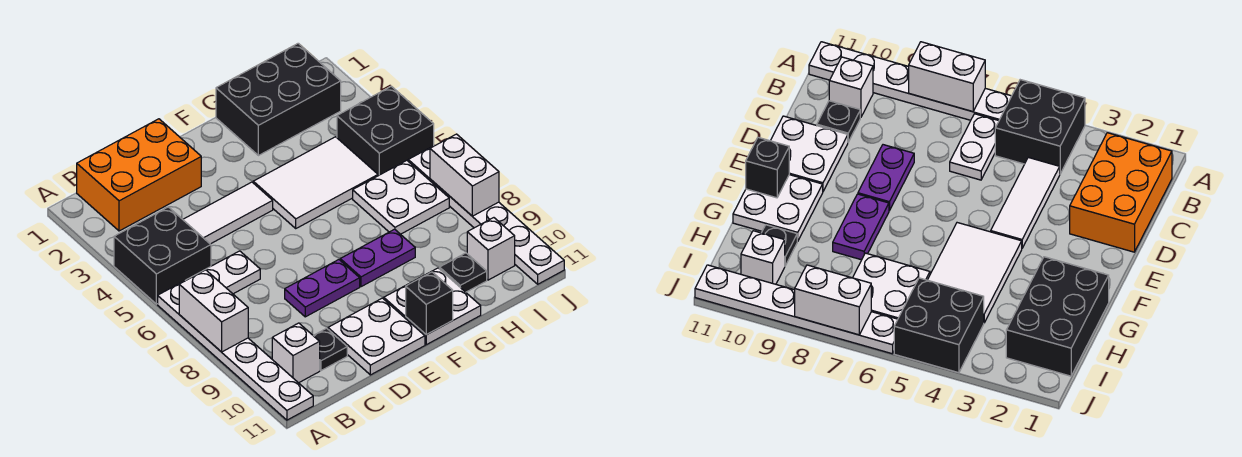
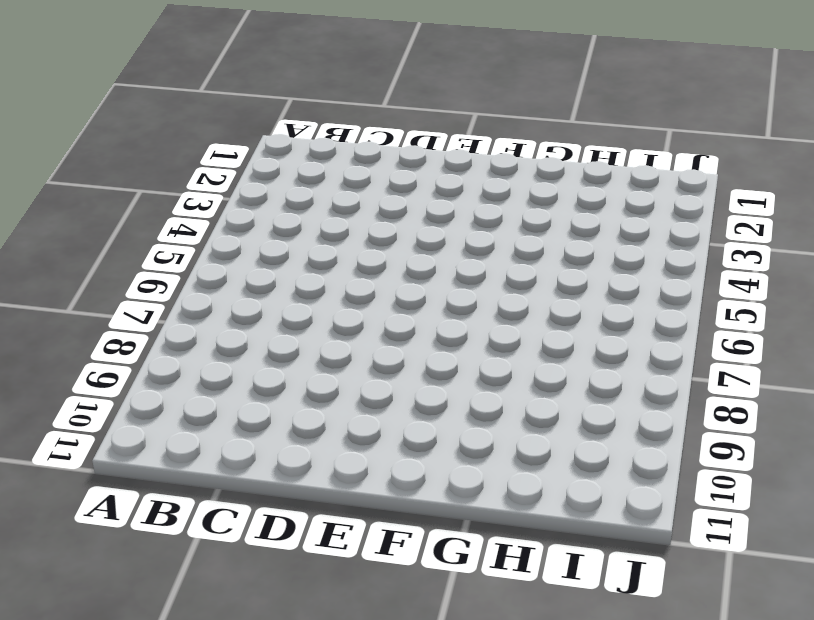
none -> black brick A4:B5 level 1
none -> white plate A6:A11 level 1
none -> orange brick B1:D2 level 1

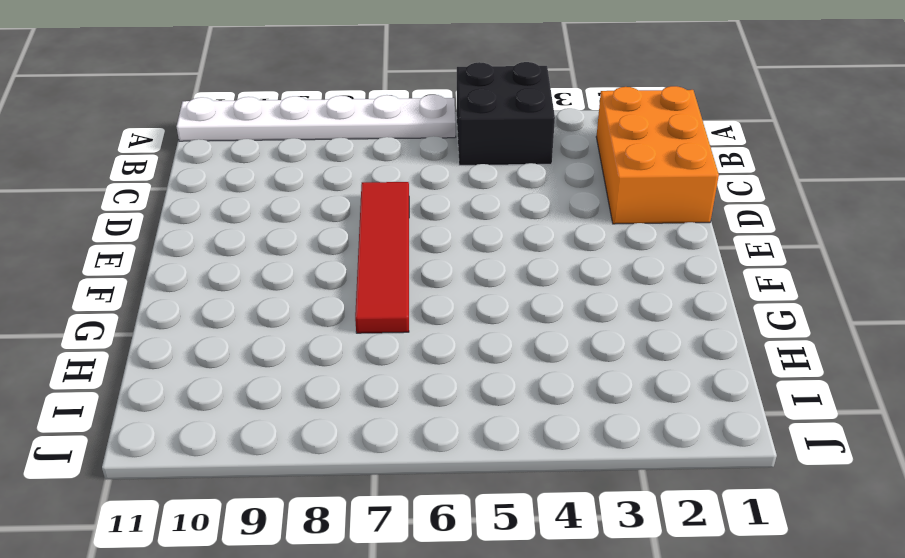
red tile D7:G7 level 1 -> none
none -> white plate B6:C6 level 1
none -> white brick B10 level 1
none -> white tile C4:E4 level 1

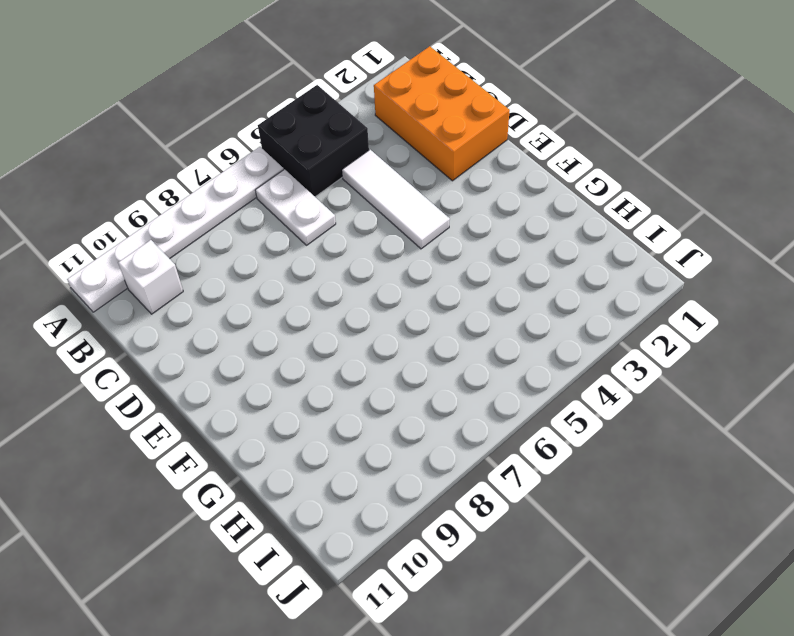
none -> black plate C10 level 1
none -> purple plate D8:E8 level 1
none -> white plate D10:E11 level 1

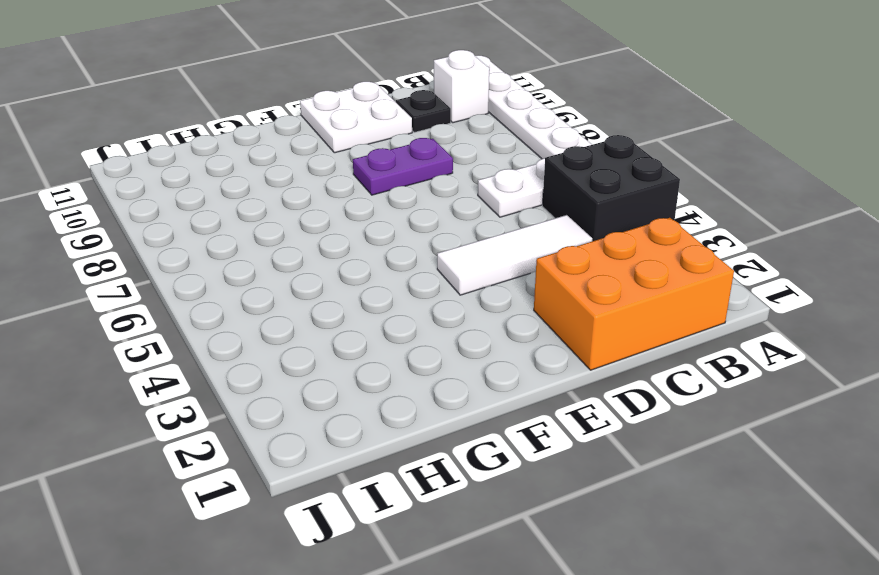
none -> white tile F4:H5 level 1
none -> purple plate F8:G8 level 1
none -> white plate F10:G11 level 1

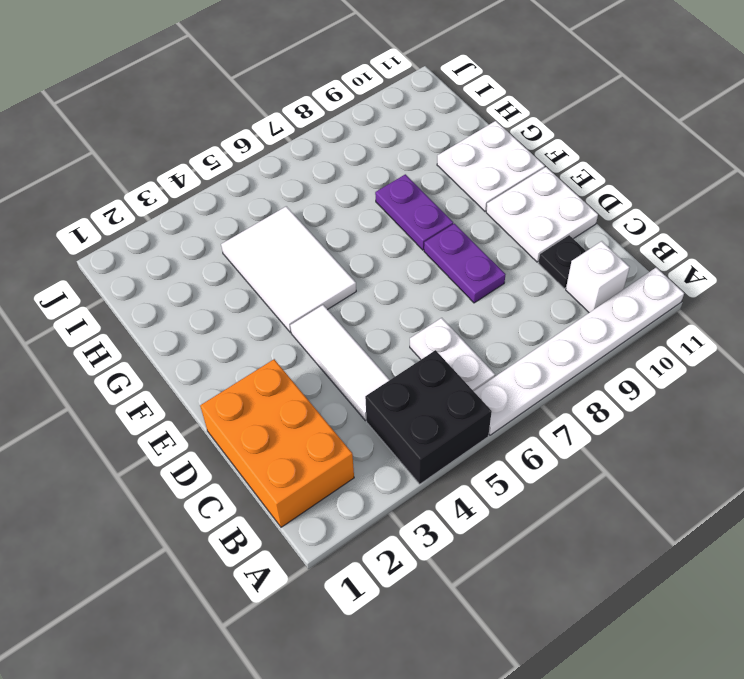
none -> black brick G1:I2 level 1
none -> white plate H6:I7 level 1
none -> black plate H10 level 1

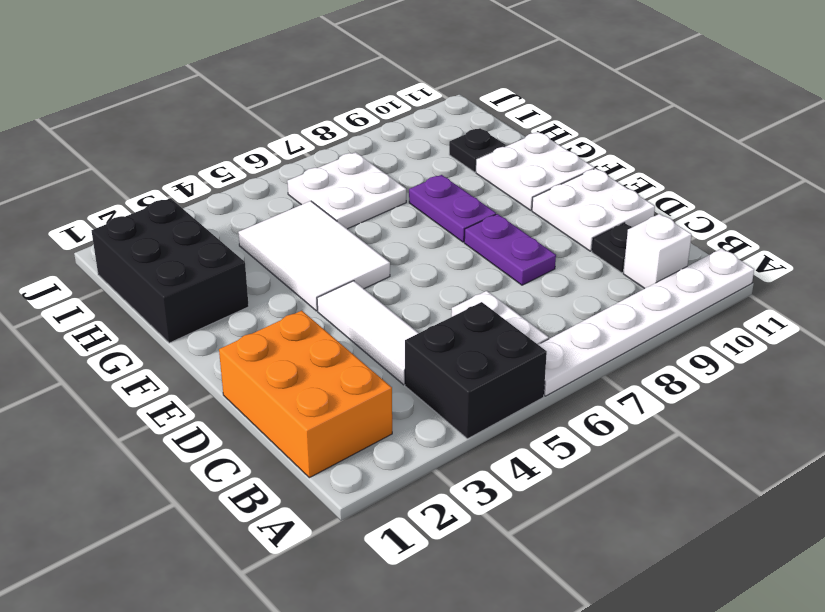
none -> black brick I4:J5 level 1
none -> white brick I10 level 1
none -> white plate J6:J11 level 1

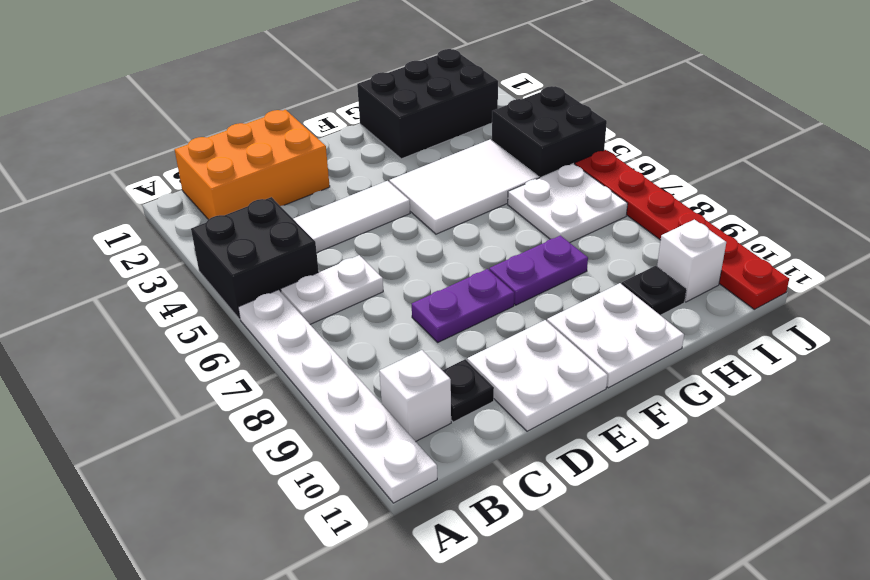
red plate J6:J11 level 1 -> white plate J6:J11 level 1
none -> white brick A7:A8 level 2
none -> black brick F11 level 2
none -> white brick J7:J8 level 2

